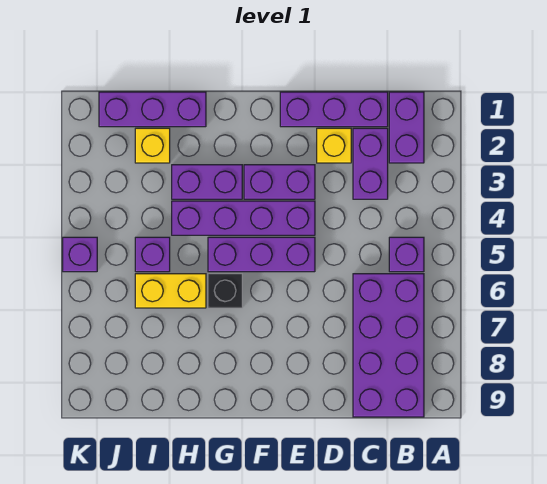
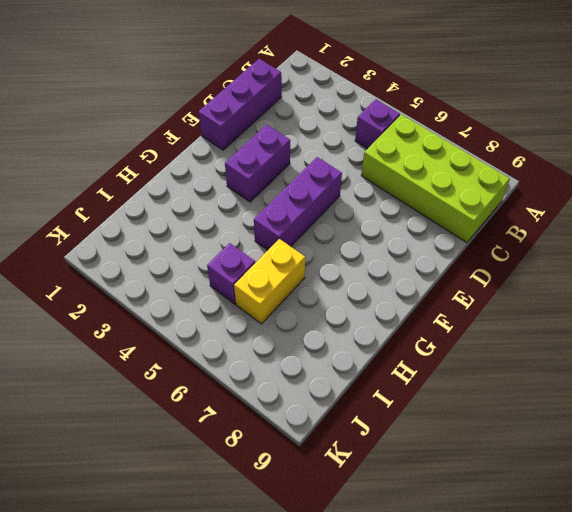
lime brick B6:C9 level 1 -> purple brick B6:C9 level 1
none -> purple brick B1:B2 level 1
none -> purple brick C2:C3 level 1
none -> yellow brick D2 level 1

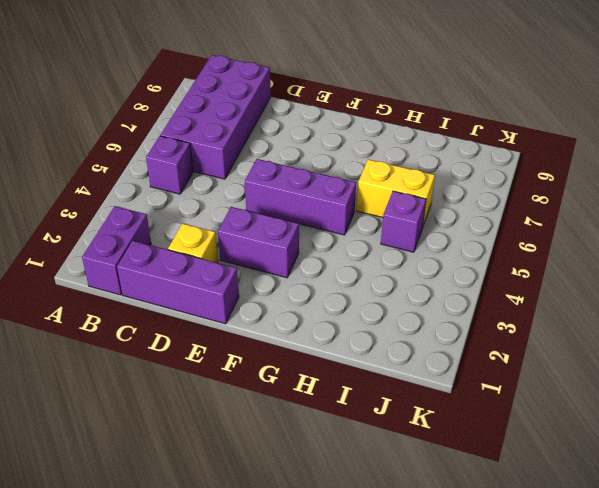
none -> purple brick C2:C3 level 1
none -> purple brick E4:H4 level 1
none -> purple brick G3:H3 level 1

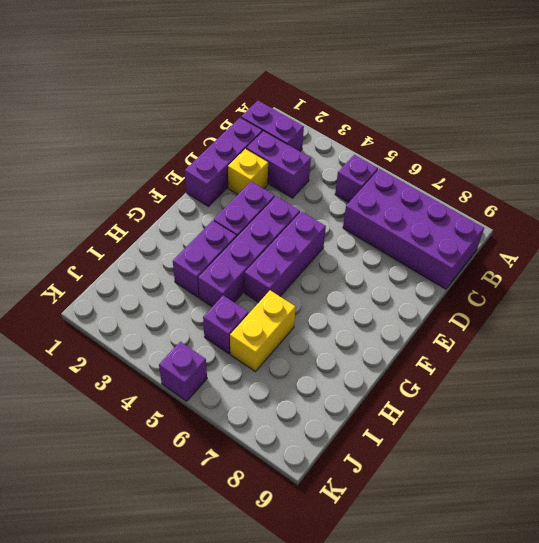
none -> black brick G6 level 1
none -> purple brick H1:J1 level 1
none -> yellow brick I2 level 1

